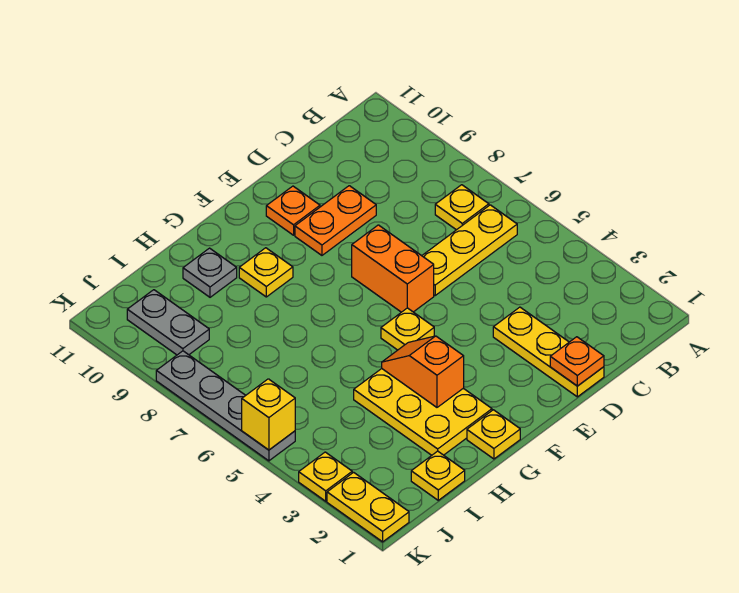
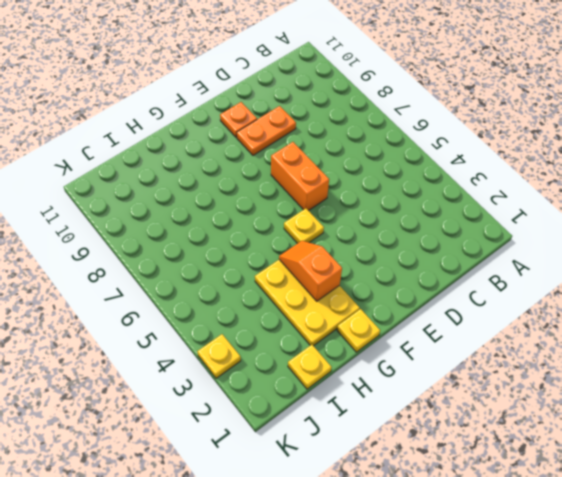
none -> yellow plate B6:D6 level 1
none -> yellow plate B7 level 1
none -> yellow plate D1:D3 level 1

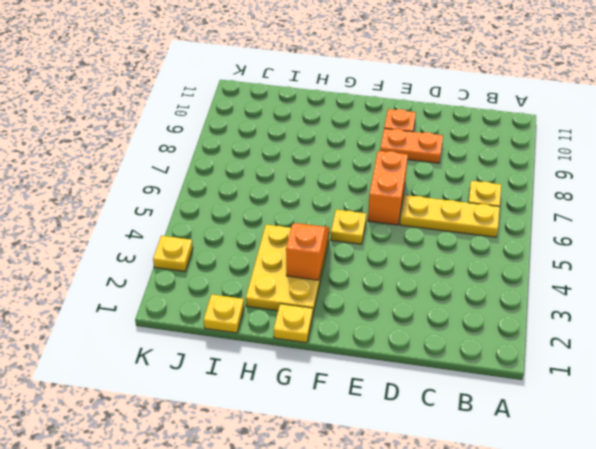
none -> yellow plate D1:D3 level 1
none -> yellow plate G9 level 1
none -> grey plate H10 level 1

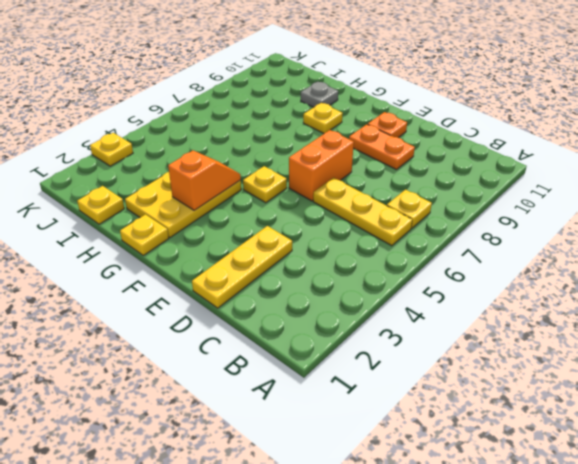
none -> grey plate J9:J10 level 1
none -> yellow plate K1:K2 level 1
none -> grey plate K5:K8 level 1

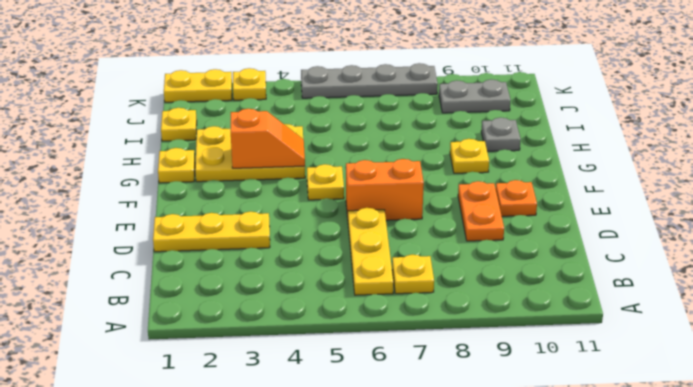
none -> orange plate D1 level 2
none -> yellow brick K5 level 2

